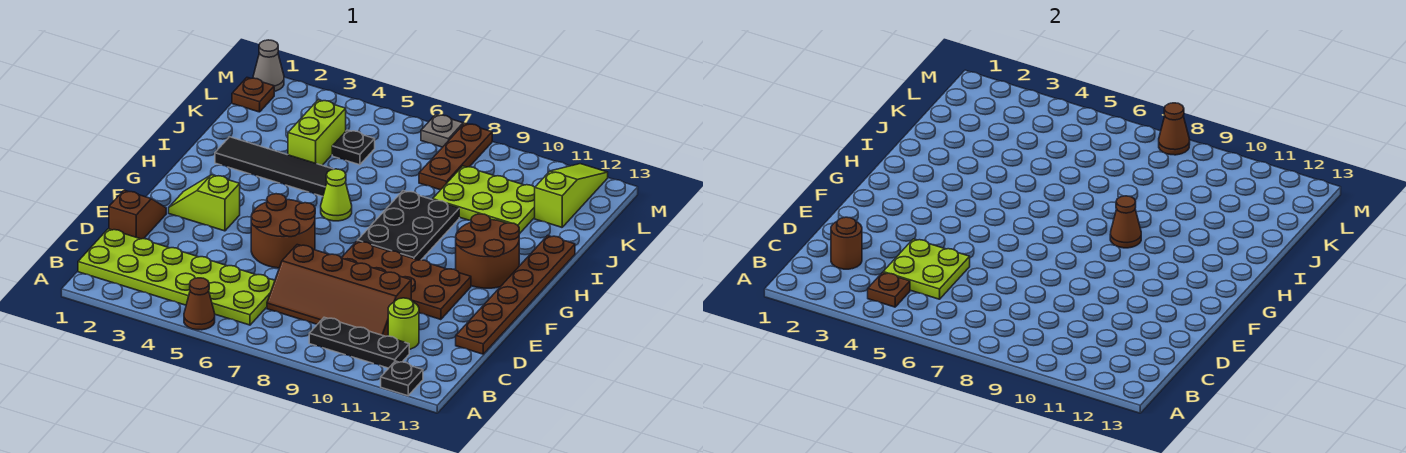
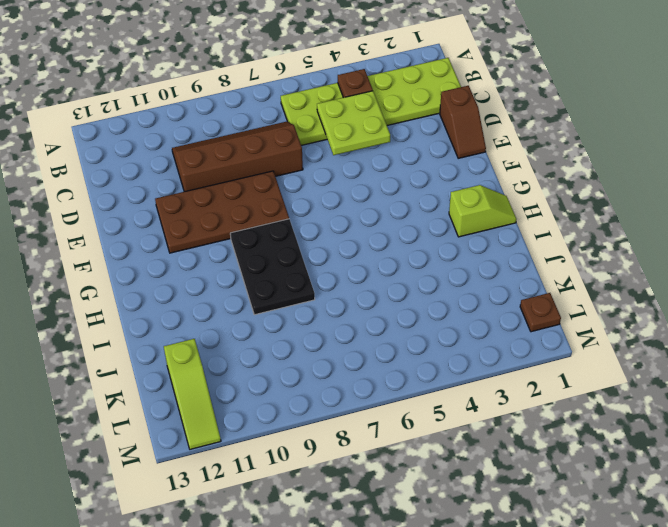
lime slope H1:H2 level 1 top 2 -> lime slope F2:F3 level 1 top 3
none -> brown cone A5 level 1
none -> black plate A12 level 1
none -> black plate B9:B11 level 1

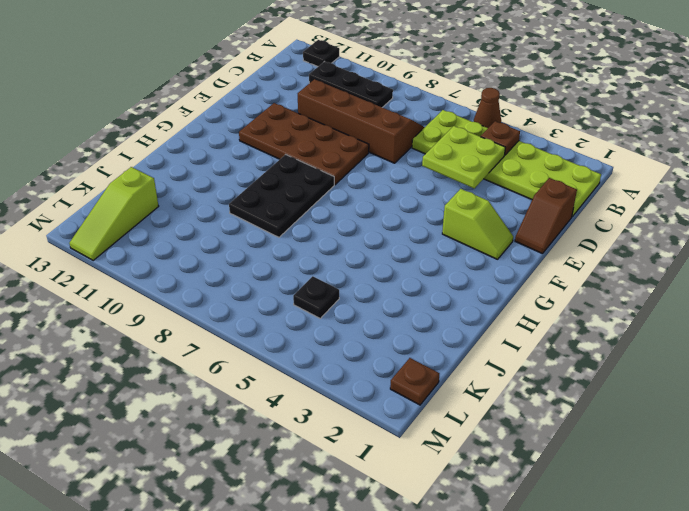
none -> lime round brick C11 level 1
none -> brown plate D13:I13 level 1
none -> brown round brick E5:F6 level 1

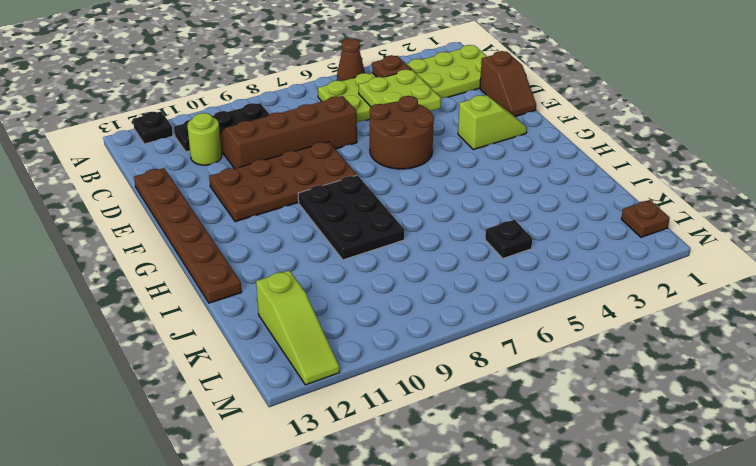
none -> brown round brick G11:H12 level 1
none -> lime cone H6 level 1
none -> black tile I2:I5 level 1

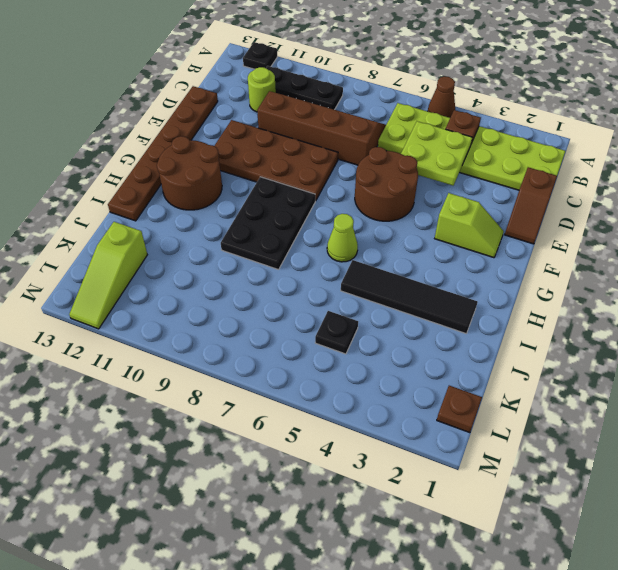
none -> lime brick J4:K4 level 1
none -> lime plate J9:K11 level 1
none -> brown plate K8:M8 level 1

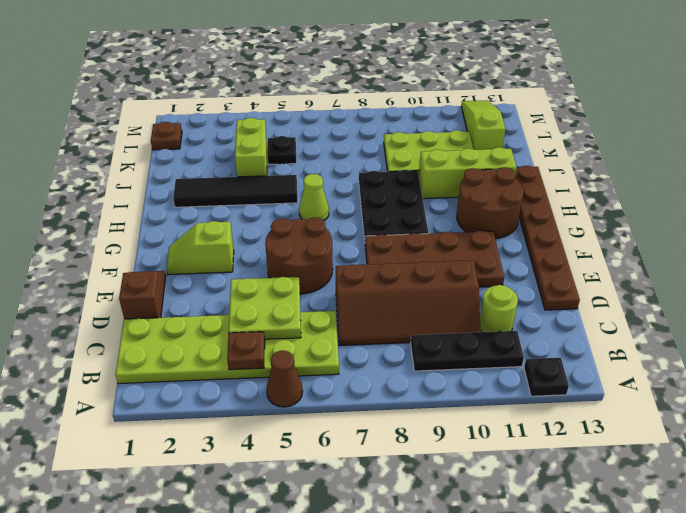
lime brick I10:I12 level 1 -> none
none -> brown plate K8:M8 level 1
none -> grey cone M1 level 1
none -> grey plate M7 level 1

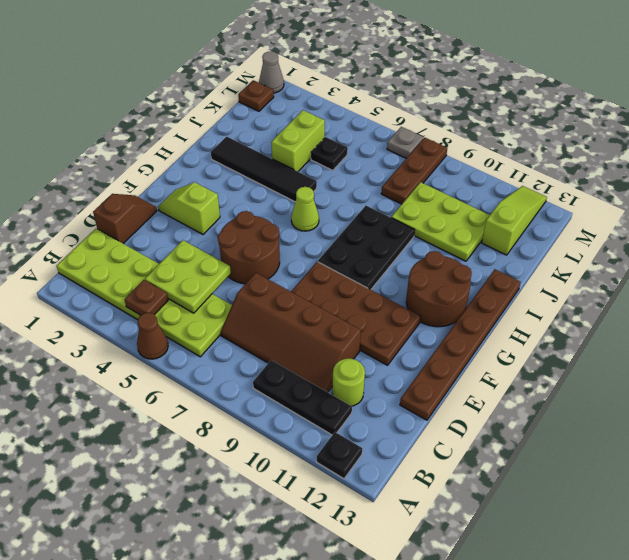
none -> brown round brick C2 level 2
none -> brown cone H9 level 2
none -> brown cone M8 level 2

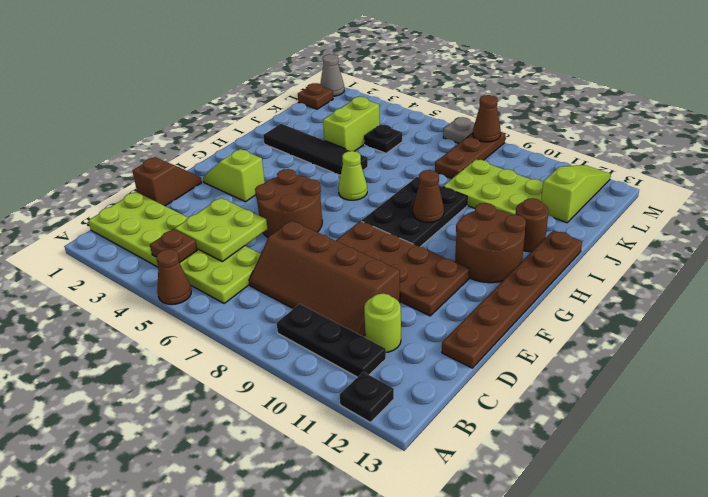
brown round brick I12 level 1 -> brown round brick C2 level 2

